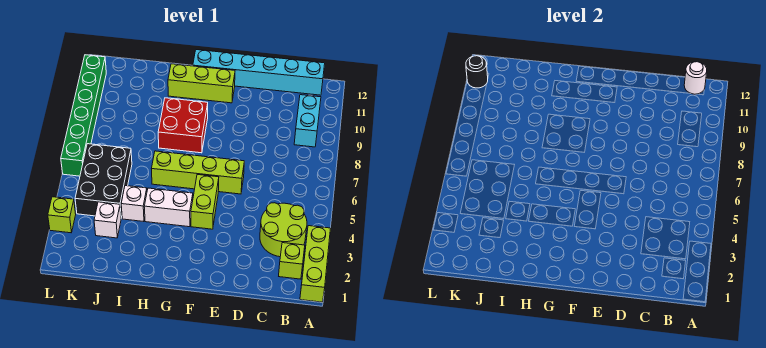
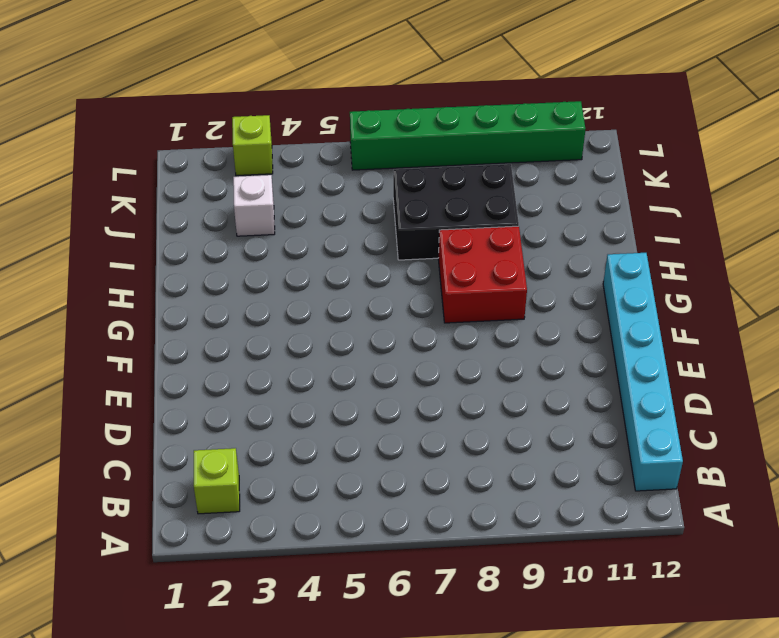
black brick I7:J9 level 1 -> black brick J4:K6 level 1
none -> lime brick A1:A3 level 1
none -> lime round brick B3:C4 level 1
none -> cyan brick B9:B10 level 1

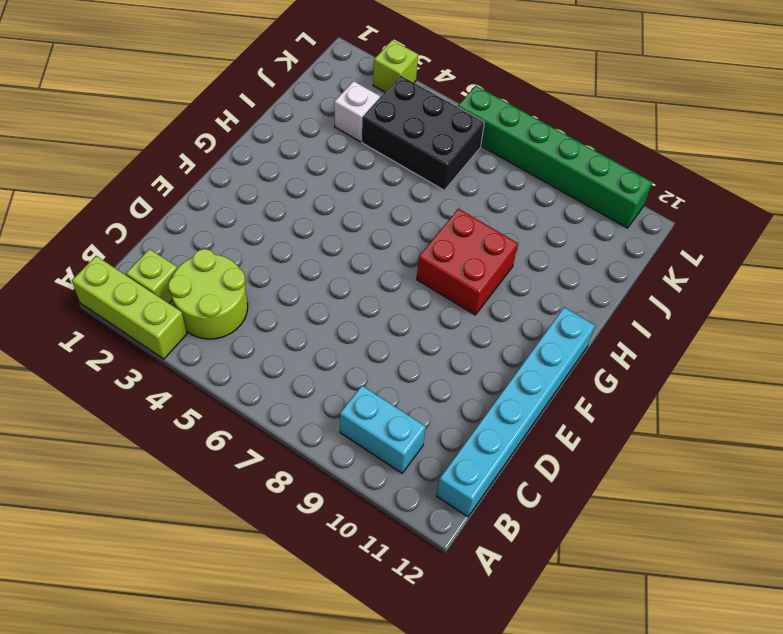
none -> lime brick E6:H6 level 1
none -> lime brick F4:F5 level 1
none -> lime brick F11:H11 level 1

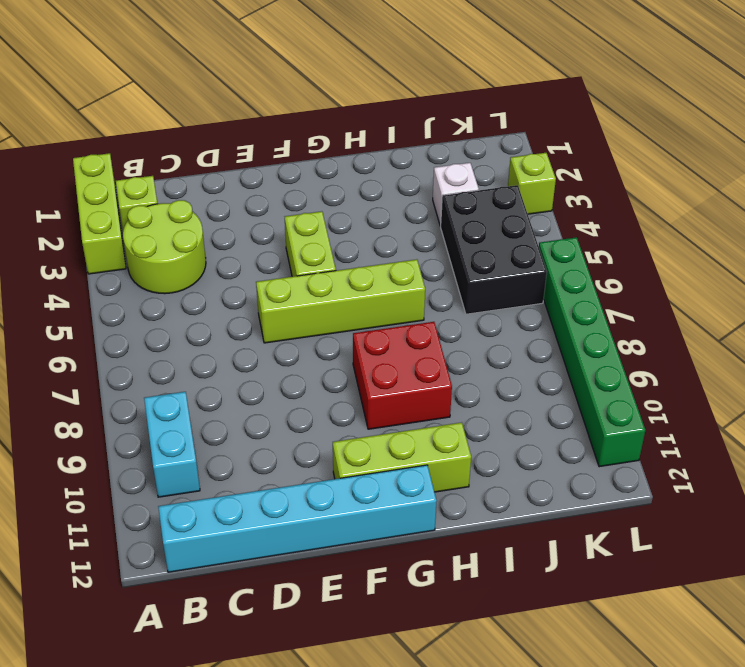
none -> white brick G4:H4 level 1
none -> white brick I4 level 1
none -> white round brick B12 level 2

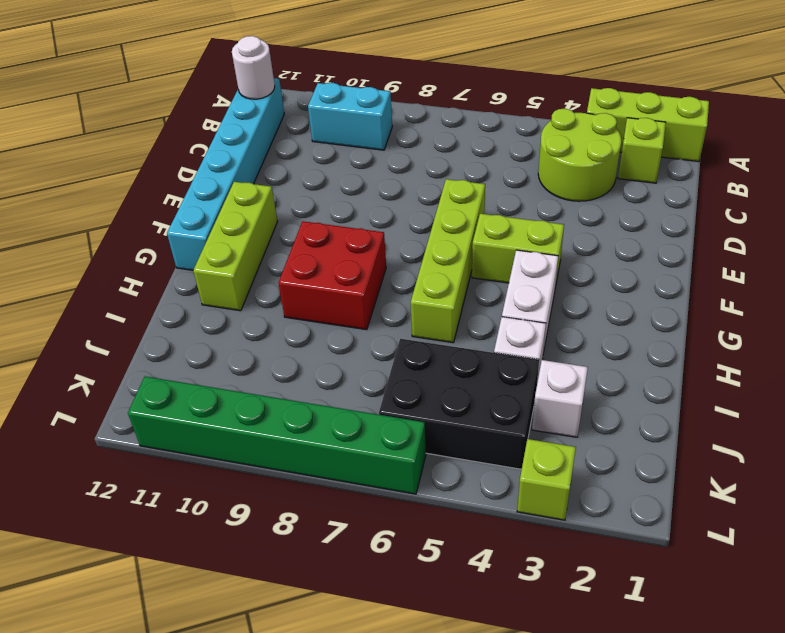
none -> black round brick L11 level 2

